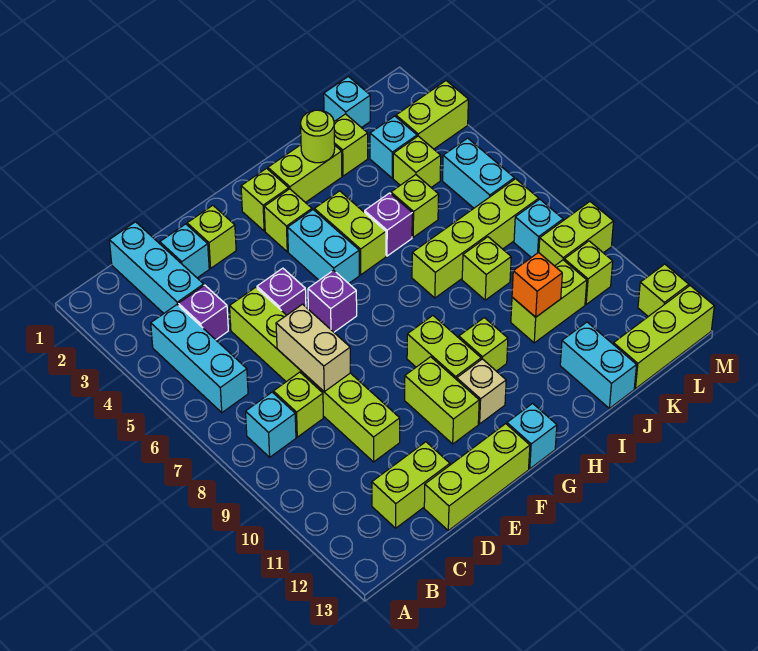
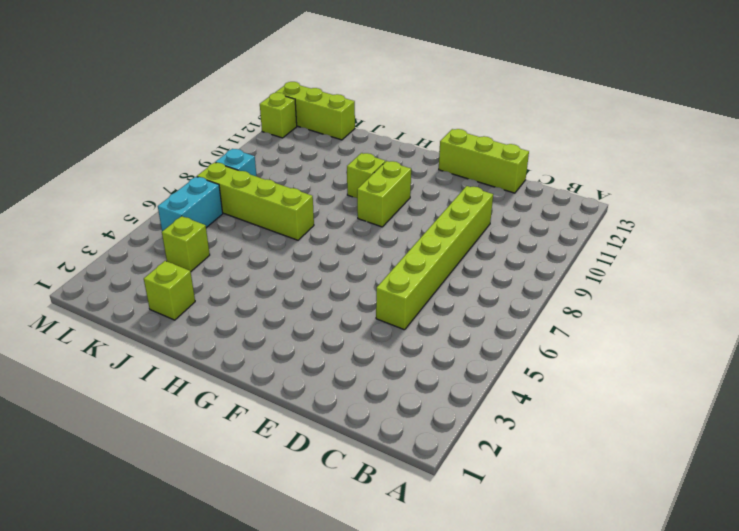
none -> cyan brick B4:B6 level 1
none -> cyan brick B8 level 1
none -> cyan brick C1:C3 level 1
none -> purple brick C4 level 1

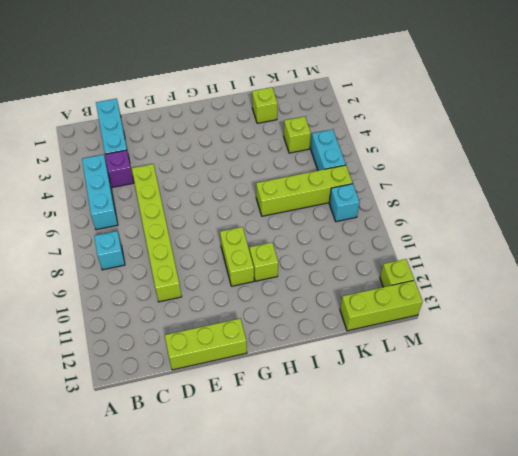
none -> lime brick C8 level 1
none -> lime brick C12:D12 level 1
none -> cyan brick D2 level 1
none -> lime brick E2 level 1

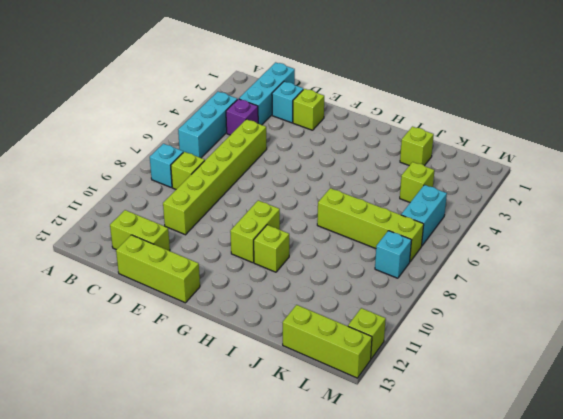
none -> purple brick E5 level 1
none -> purple brick F6 level 1
none -> lime brick F10:F11 level 1
none -> lime brick G2 level 1

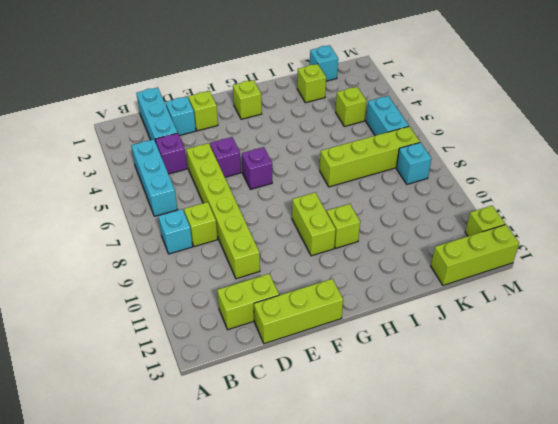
none -> lime brick F10:F11 level 1
none -> lime brick G3 level 1
none -> cyan brick G4:G5 level 1
none -> tan brick G11 level 1

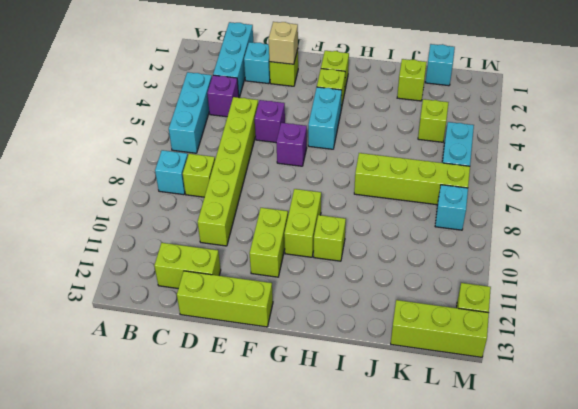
tan brick E2 level 2 -> tan brick G11 level 1
none -> cyan brick G13 level 1
none -> lime brick H2:I2 level 1
none -> lime brick H4:H5 level 1
none -> purple brick I5 level 1

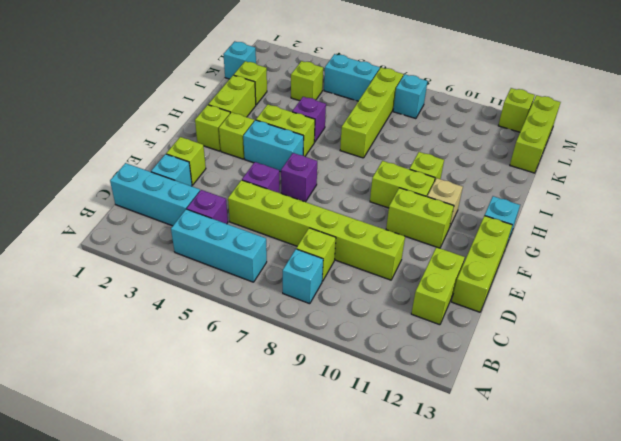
none -> lime brick J5 level 1
none -> lime brick J8 level 1
none -> lime brick J10:K10 level 1
none -> cyan brick J12:J13 level 1

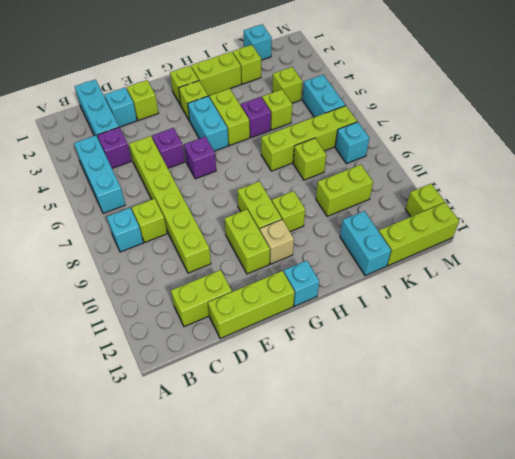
none -> cyan brick K3 level 1
none -> lime brick L3:M3 level 1
none -> lime brick L9:M9 level 1
none -> lime brick L10 level 1

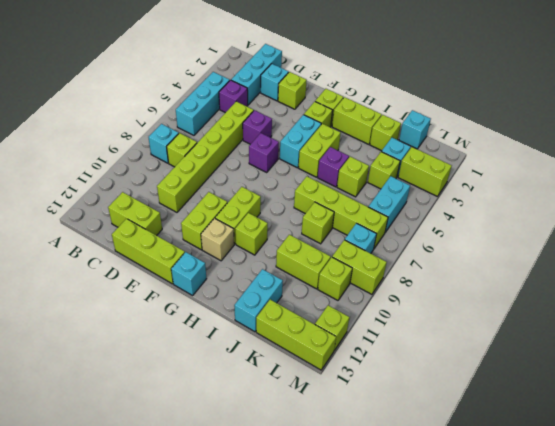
none -> tan brick D7:D8 level 2
none -> lime round brick I2 level 2
none -> orange brick J10 level 2

